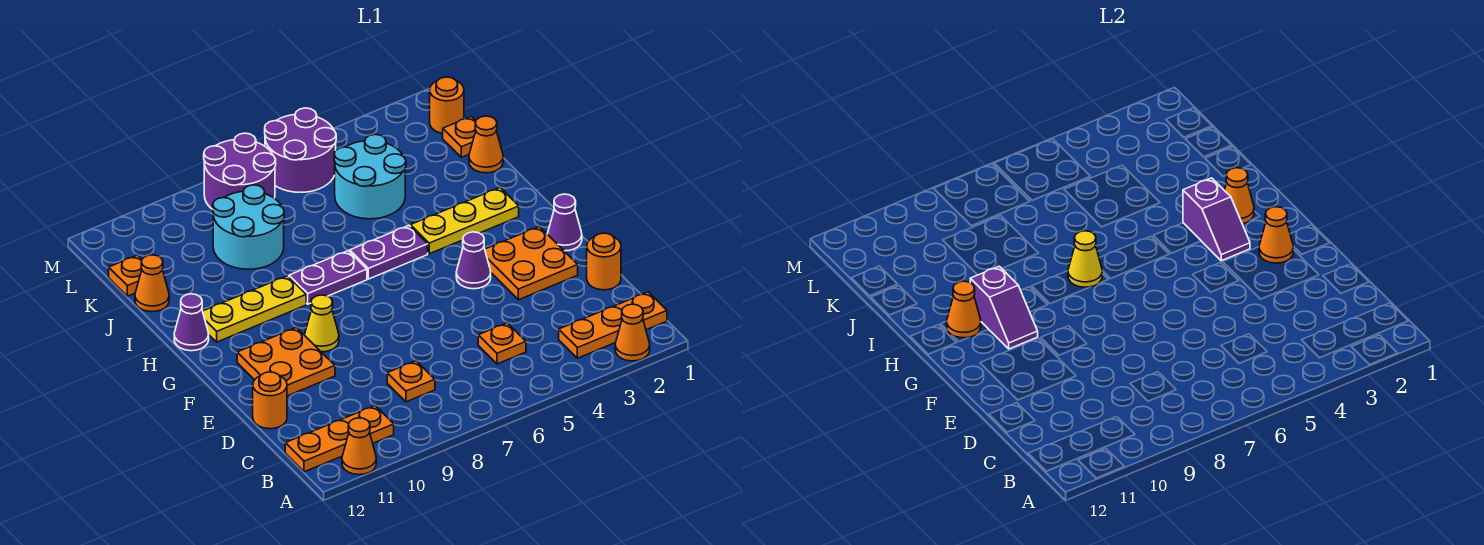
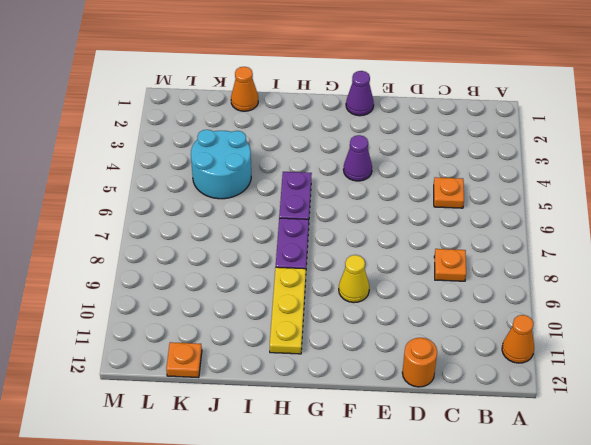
none -> orange cone A2 level 1
none -> orange plate B1:B3 level 1
none -> orange plate B10:B12 level 1
none -> orange round brick D1 level 1

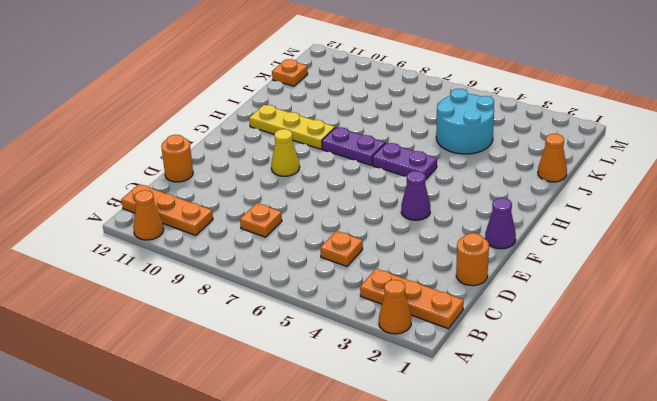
none -> orange plate E2:F3 level 1
none -> orange plate E10:F11 level 1
none -> yellow plate H2:H4 level 1
none -> purple cone H12 level 1

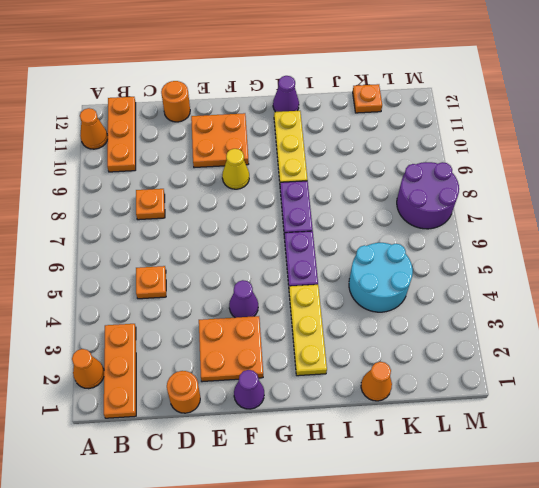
none -> cyan round brick J8:K9 level 1
none -> orange cone J12 level 1
none -> orange plate K1 level 1
none -> orange round brick L1 level 1

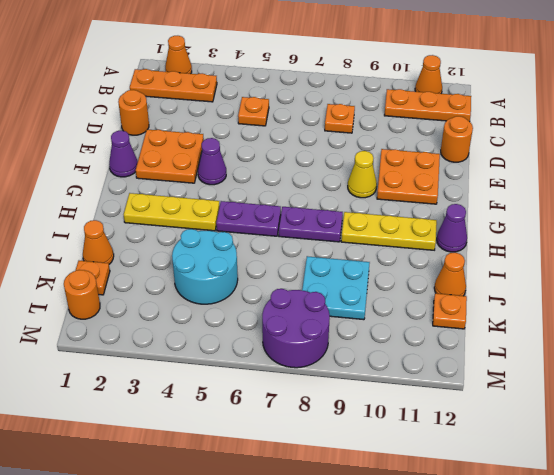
cyan plate J8:K9 level 1 -> cyan round brick J8:K9 level 1
none -> purple round brick L5:M6 level 1
none -> orange cone F2 level 2
none -> purple slope G3:H3 level 2 top H
none -> purple slope G10:H10 level 2 top H

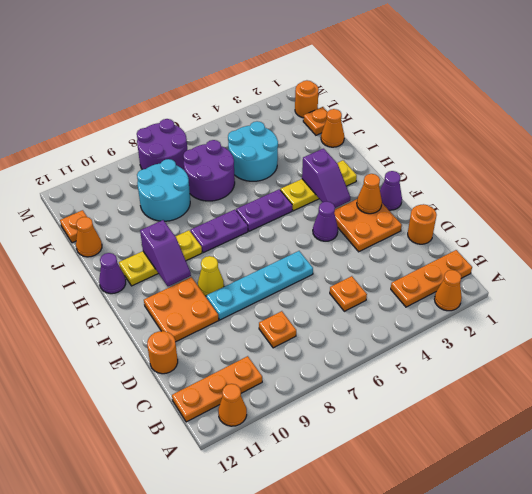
cyan plate E6:E9 level 1 -> none
purple round brick J6:K7 level 1 -> purple round brick L5:M6 level 1
none -> orange cone H2 level 2
none -> yellow cone H7 level 2
none -> orange cone H11 level 2

